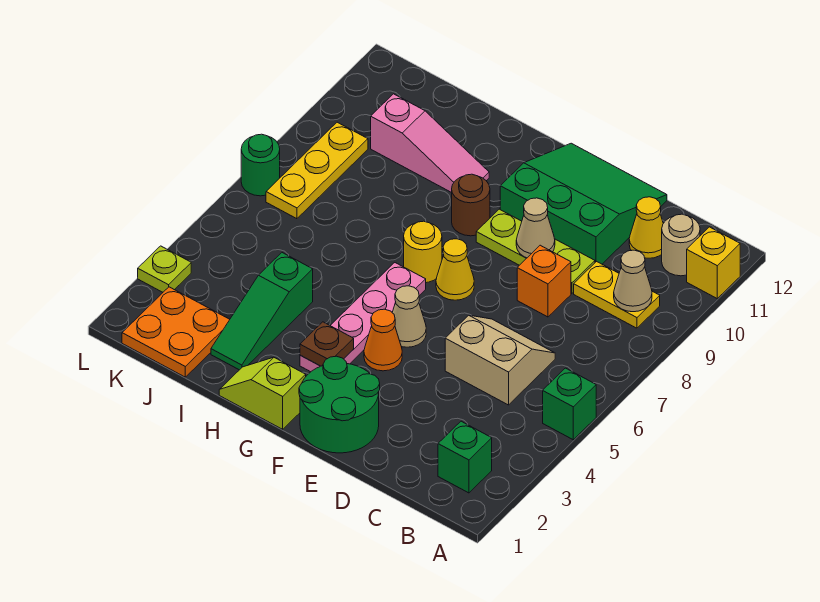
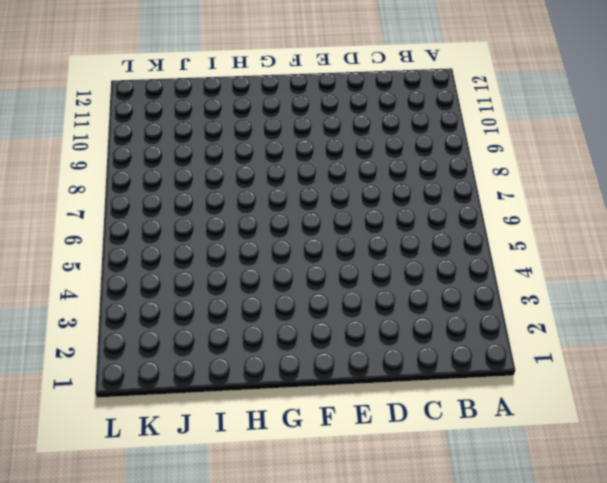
none -> green brick A5 level 1
none -> yellow brick A11 level 1
none -> green brick B2 level 1

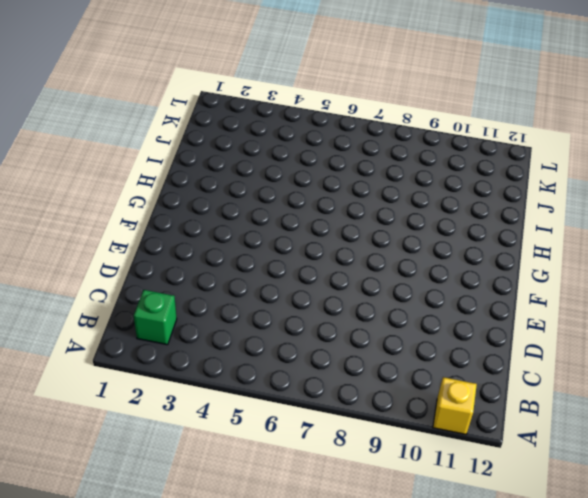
none -> green brick A5 level 1
none -> yellow plate B9:C9 level 1
none -> tan round brick B11 level 1

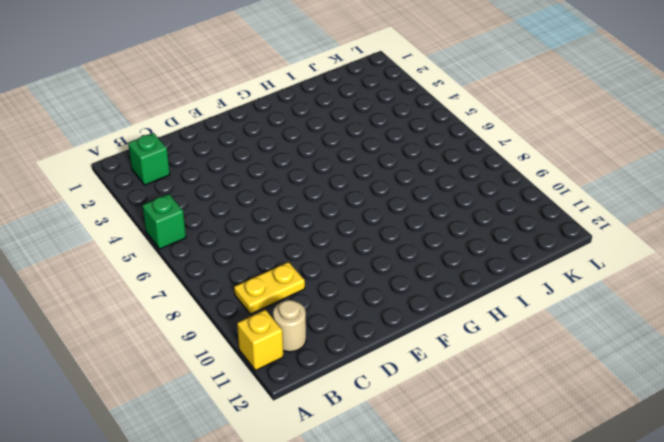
none -> tan slope C5:D6 level 1 top 5
none -> yellow cone C11 level 1
none -> orange brick D8 level 1

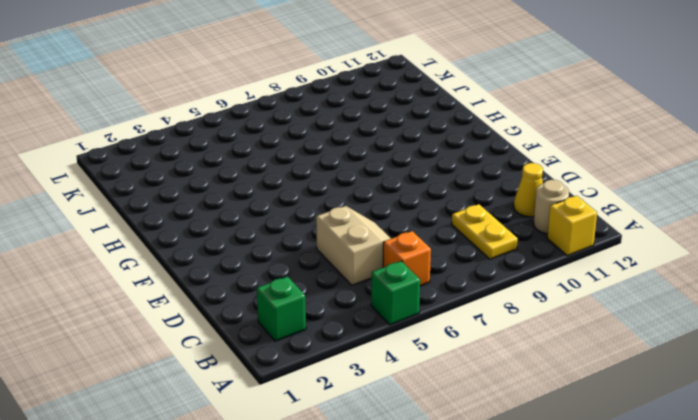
orange brick B6 level 1 -> orange brick D8 level 1
none -> lime plate D9:F9 level 1
none -> green slope D10:F12 level 1 top 10
none -> green round brick E1:F2 level 1

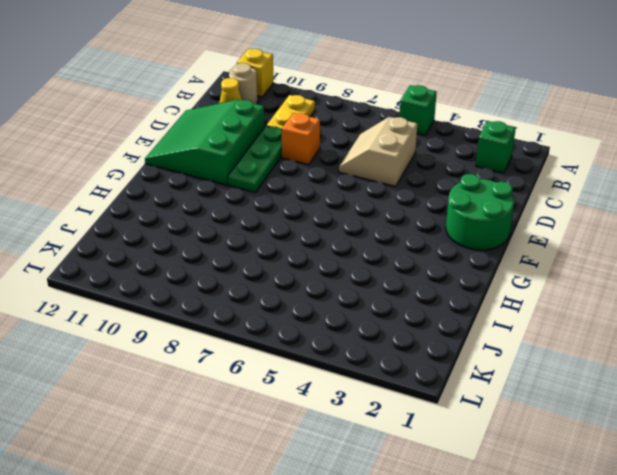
green plate D9:F9 level 1 -> lime plate D9:F9 level 1
none -> orange cone F4 level 1
none -> tan cone F5 level 1
none -> yellow cone F7 level 1

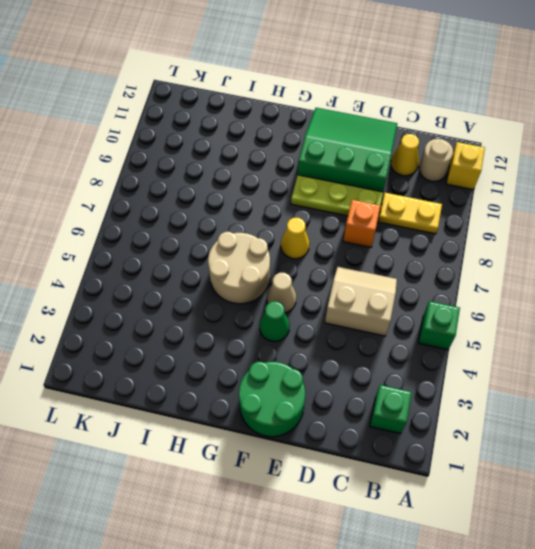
green cone F4 level 1 -> orange cone F4 level 1
tan round brick G5:H6 level 1 -> pink plate G3:G6 level 1
none -> lime slope G1:H1 level 1 top G
none -> yellow round brick G7 level 1
none -> brown round brick G9 level 1

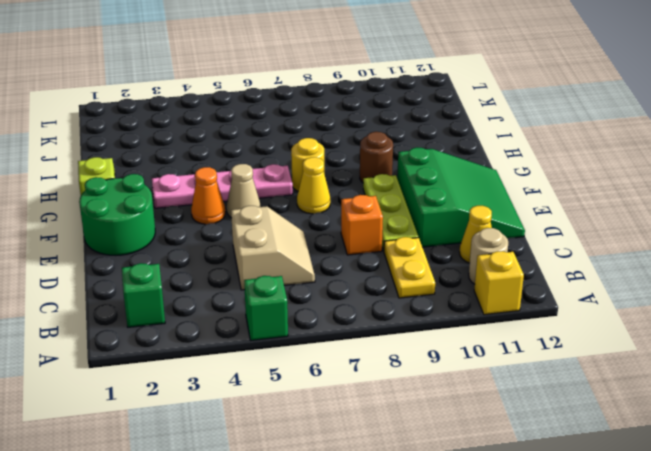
none -> pink slope H10:J10 level 1 top J
none -> green slope I2:I4 level 1 top 4
none -> orange plate J1:K2 level 1

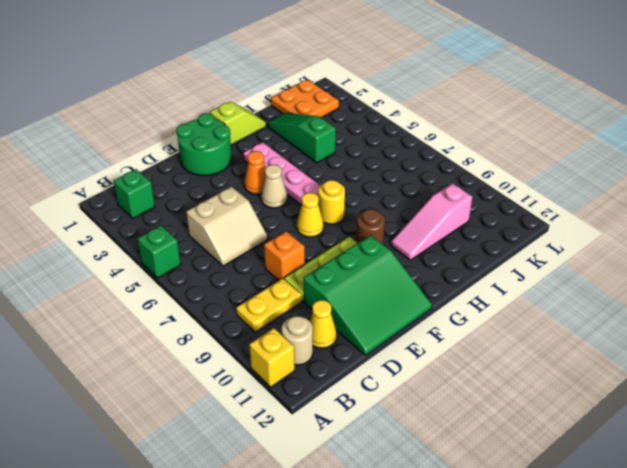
none -> yellow plate K7:K9 level 1
none -> lime plate L3 level 1
none -> green round brick L7 level 1

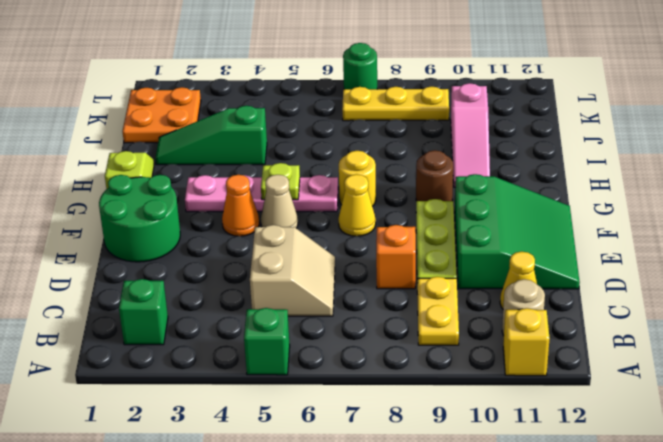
lime plate G5 level 2 -> lime plate L3 level 1
none -> tan cone B9 level 2
none -> tan cone E9 level 2
none -> brown plate G3 level 2

